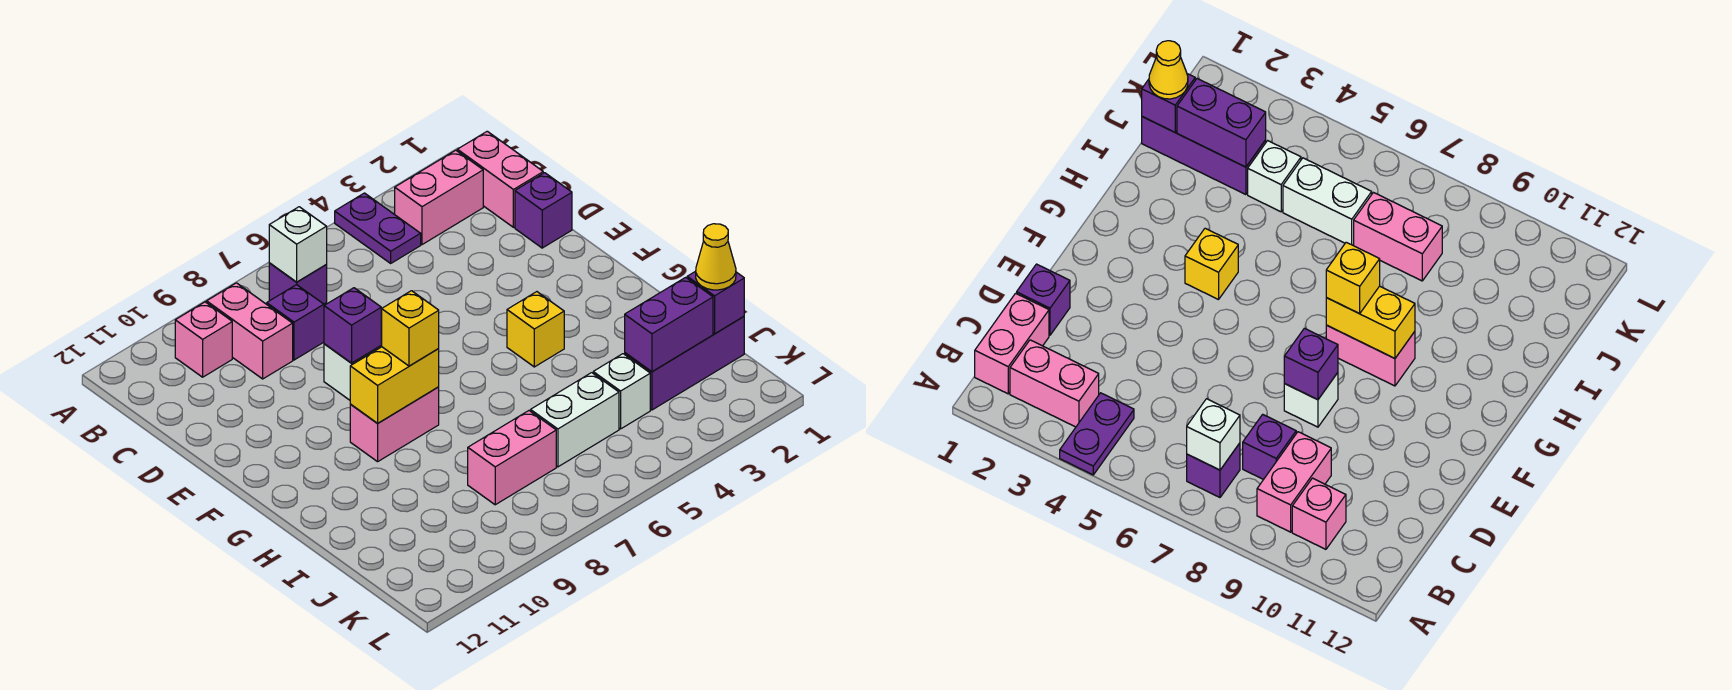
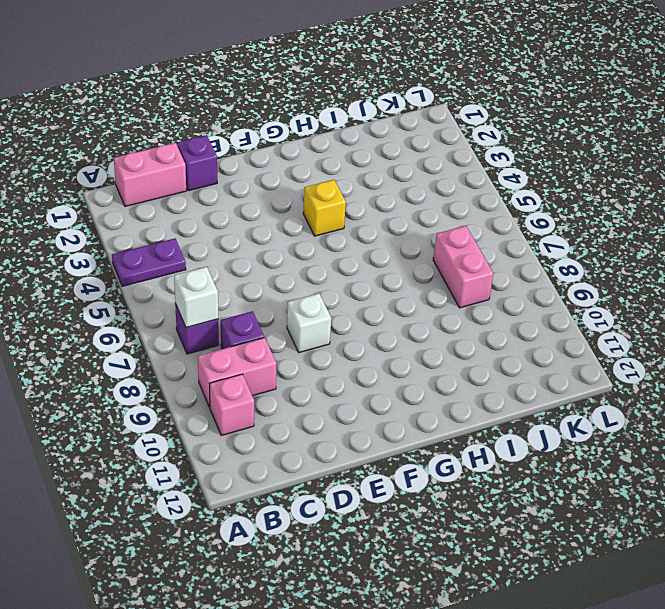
none -> pink brick B2:B3 level 1
none -> pink brick G8:G9 level 1
none -> purple brick J1:J3 level 1

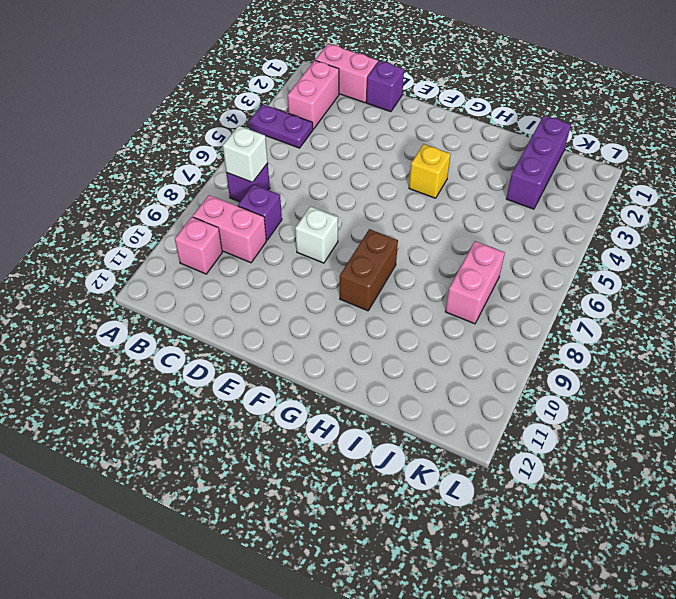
brown brick G8:G9 level 1 -> pink brick G8:G9 level 1
none -> white brick J4 level 1
none -> white brick J5:J6 level 1
none -> purple brick E8 level 2

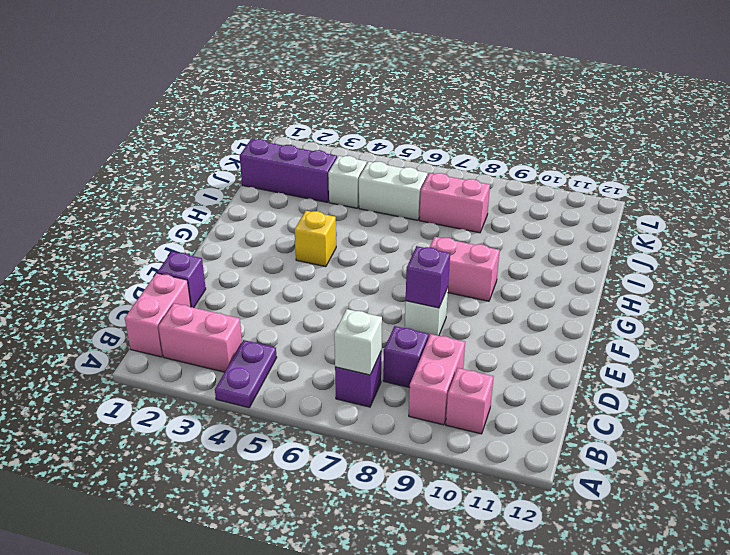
none -> yellow brick G8:G9 level 2
none -> purple brick J1 level 2
none -> purple brick J2:J3 level 2

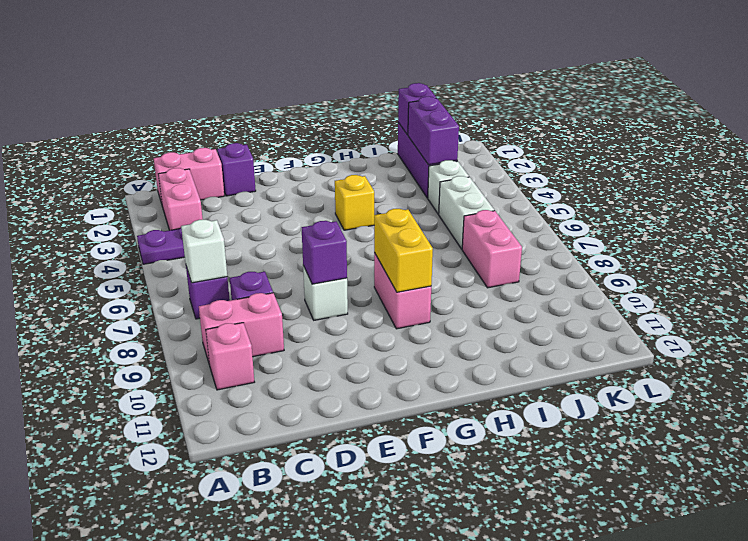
none -> yellow brick G8 level 3
none -> yellow cone J1 level 3

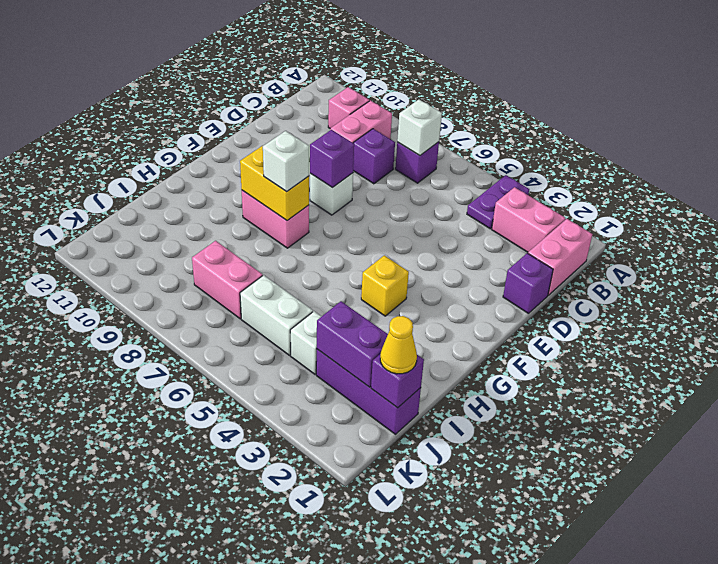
white brick G8 level 3 -> yellow brick G8 level 3

